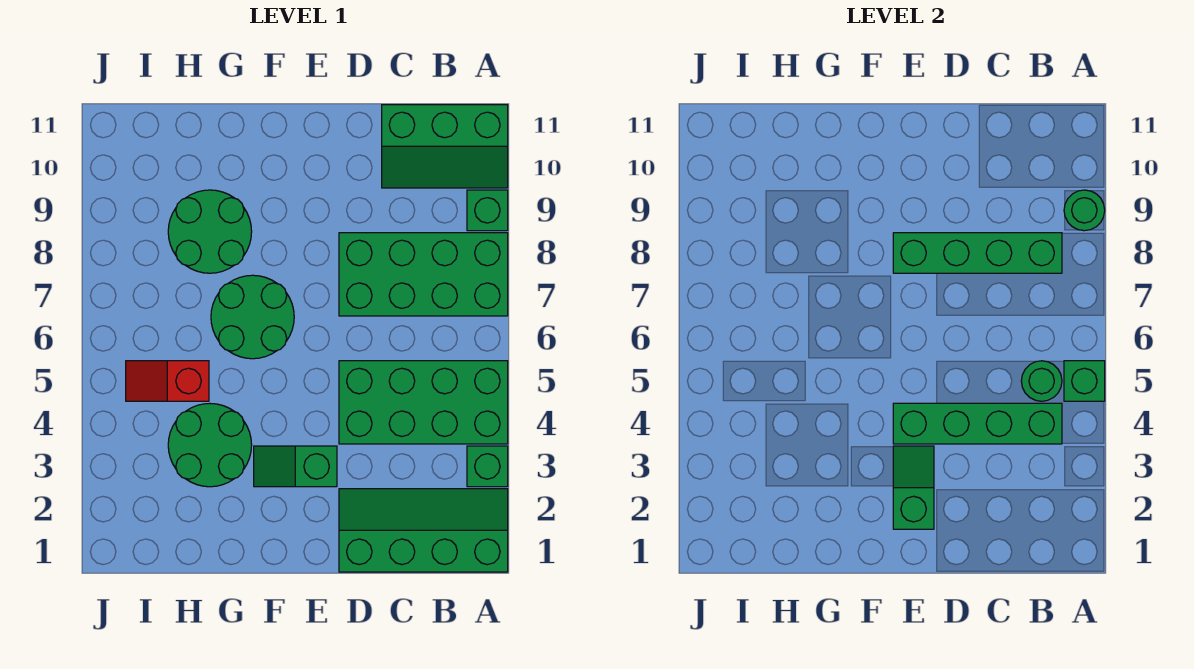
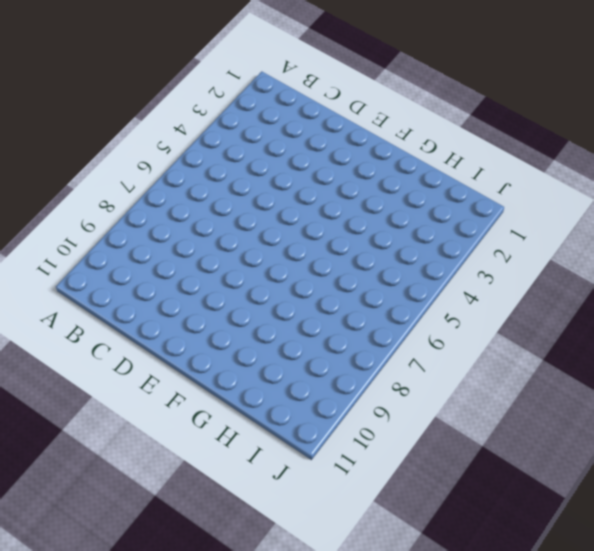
none -> green slope A1:D2 level 1 top 1
none -> green brick A3 level 1
none -> green brick A4:D5 level 1

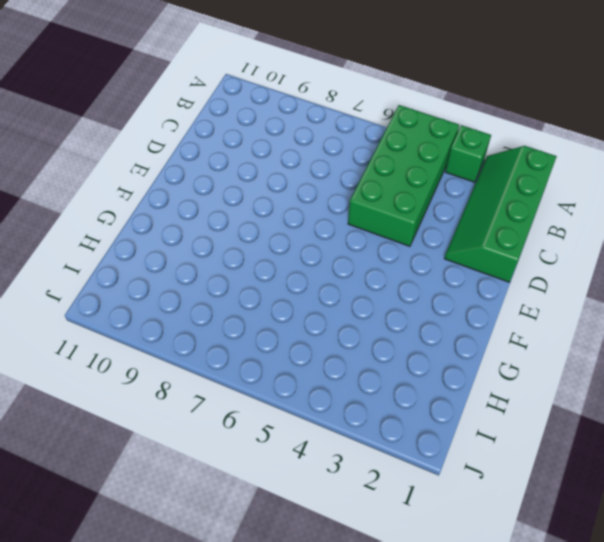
none -> green brick A7:D8 level 1
none -> green brick A9 level 1
none -> green slope A10:C11 level 1 top 11

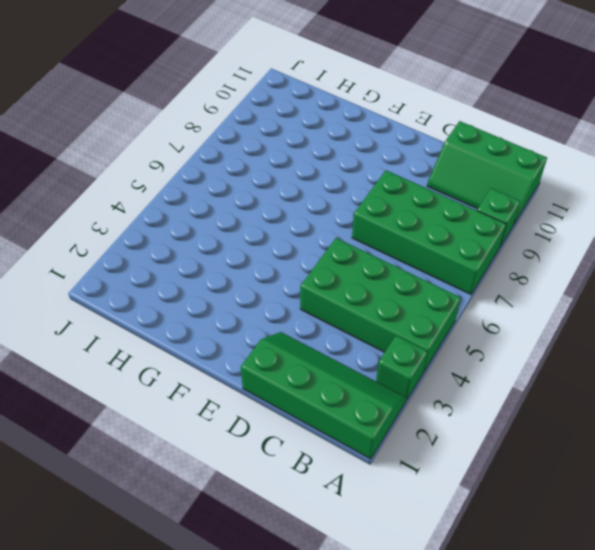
none -> green slope E3:F3 level 1 top E
none -> green round brick F6:G7 level 1
none -> green round brick G3:H4 level 1

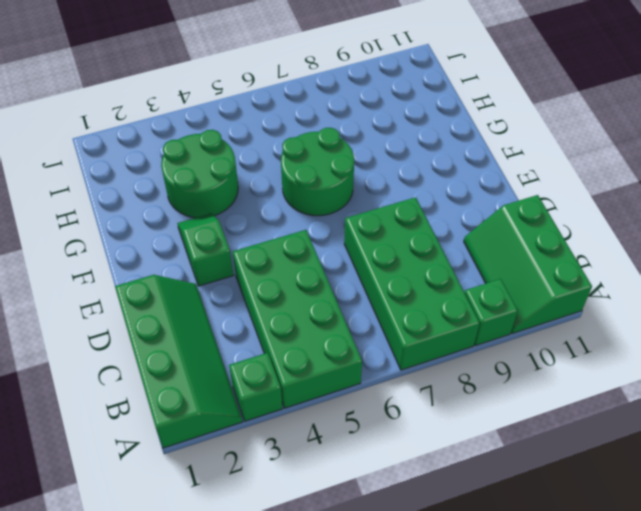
none -> green round brick G8:H9 level 1
none -> red slope H5:I5 level 1 top H
none -> green brick A5 level 2

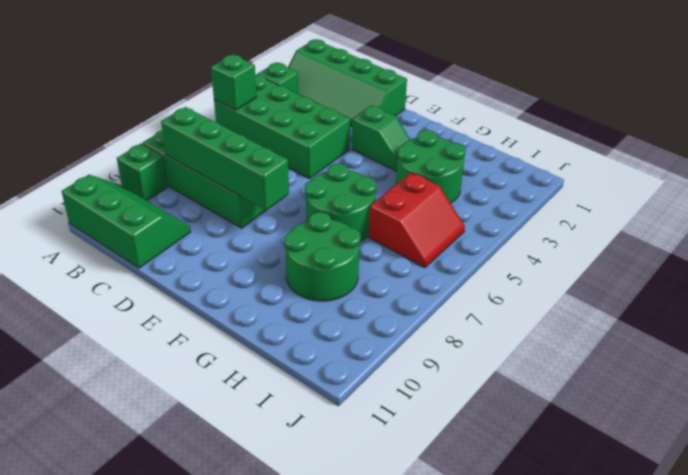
red slope H5:I6 level 1 top H -> red slope H5:I5 level 1 top H
none -> green round brick A9 level 2
none -> green brick B4:E4 level 2
none -> green round brick B5 level 2

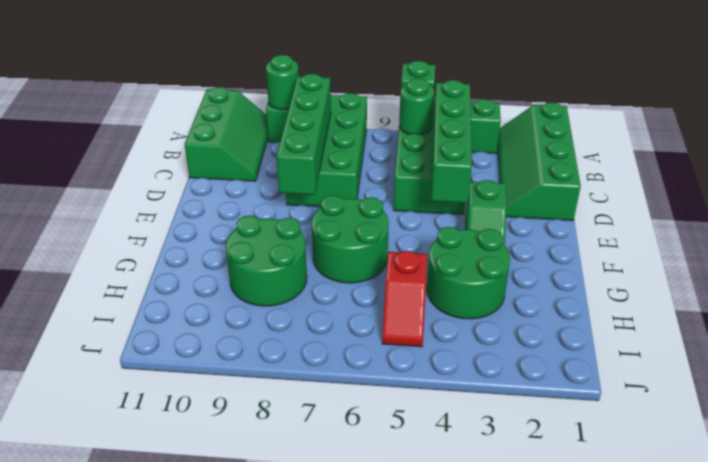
none -> green slope E2:E3 level 2 top 2

